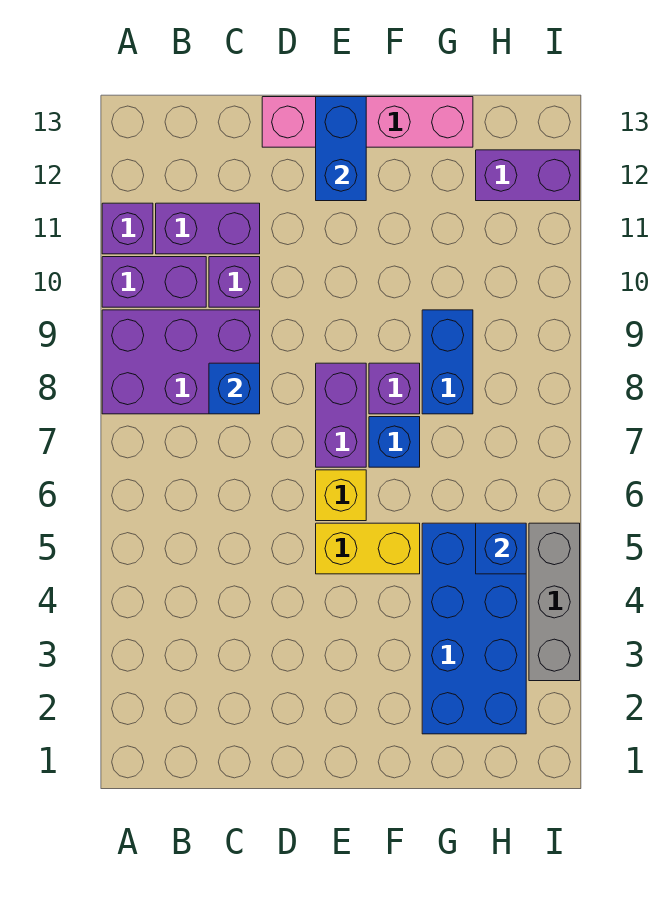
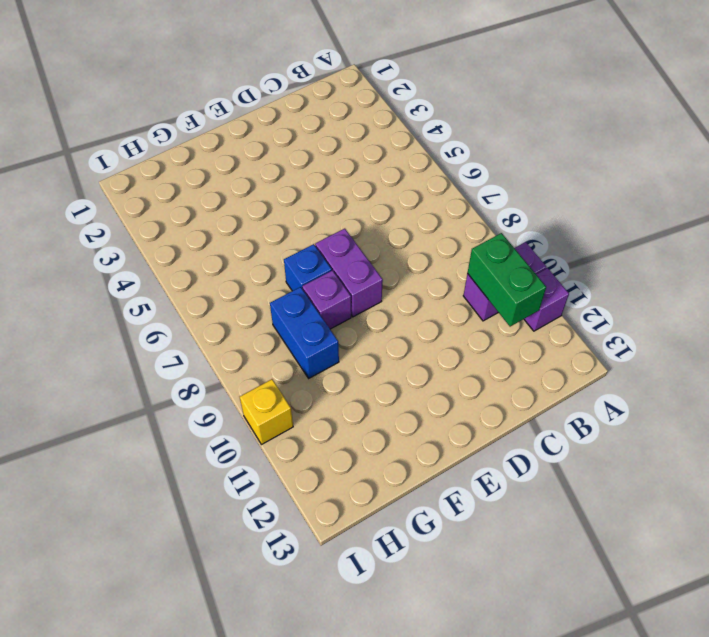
green brick B10:B11 level 2 -> none
yellow brick I10 level 1 -> yellow brick E6 level 1
none -> purple brick A8:C9 level 1
none -> purple brick B11:C11 level 1
none -> purple brick C10 level 1

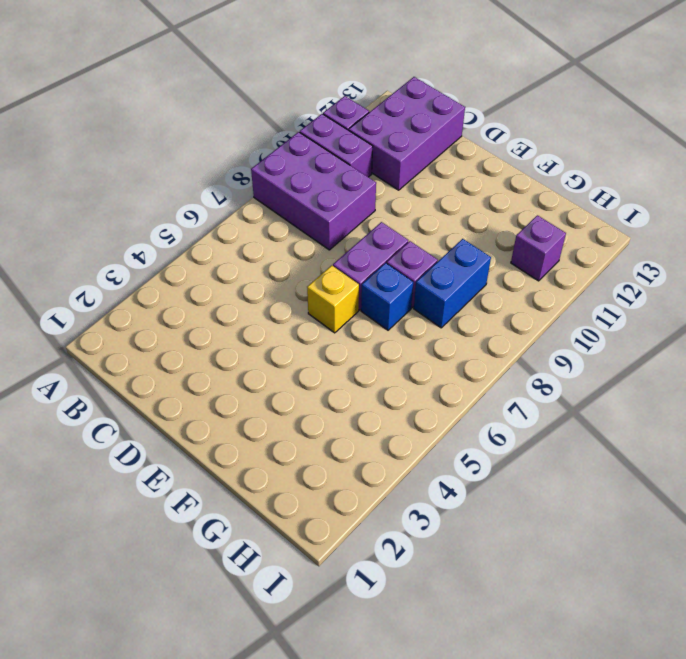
purple brick B11:C13 level 1 -> purple brick B11:C11 level 1
purple brick H11 level 1 -> purple brick C10 level 1
none -> pink brick D13:G13 level 1
none -> yellow brick E5:F5 level 1
none -> blue brick G2:H5 level 1

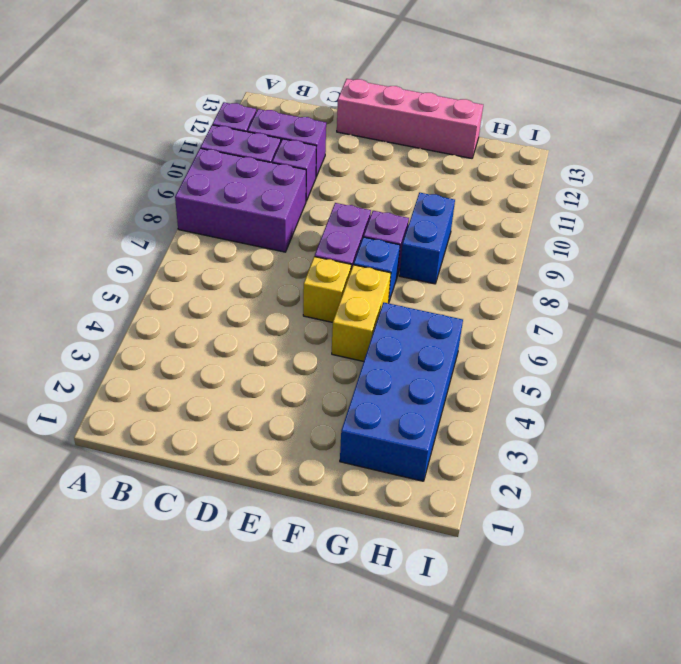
yellow brick F5:F6 level 1 -> yellow brick E5:F5 level 1
none -> purple brick H12:I12 level 1
none -> grey brick I3:I5 level 1
none -> blue brick C8 level 2

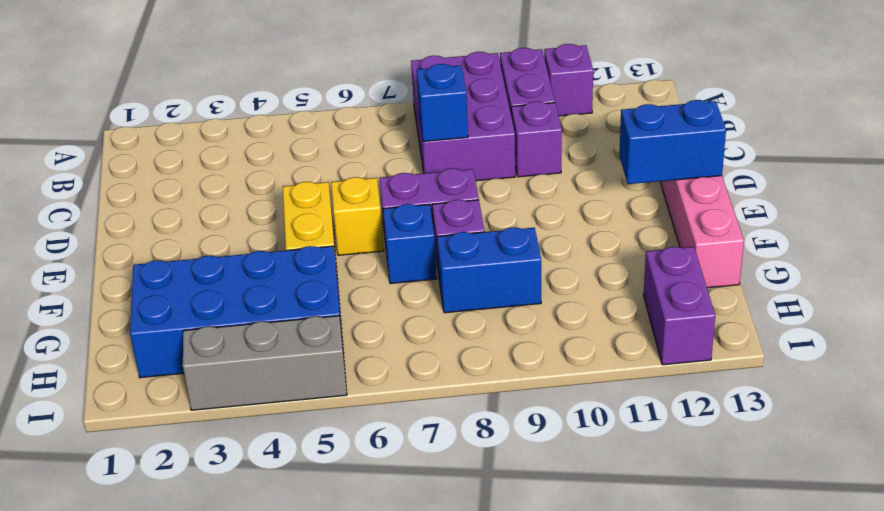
none -> purple brick B11:C11 level 1
none -> blue brick H5 level 2

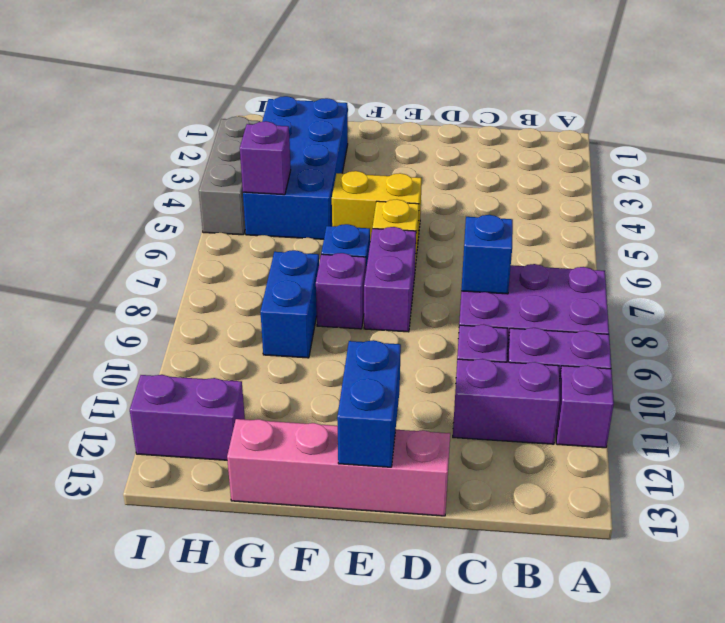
purple brick H5 level 2 -> blue brick H5 level 2

